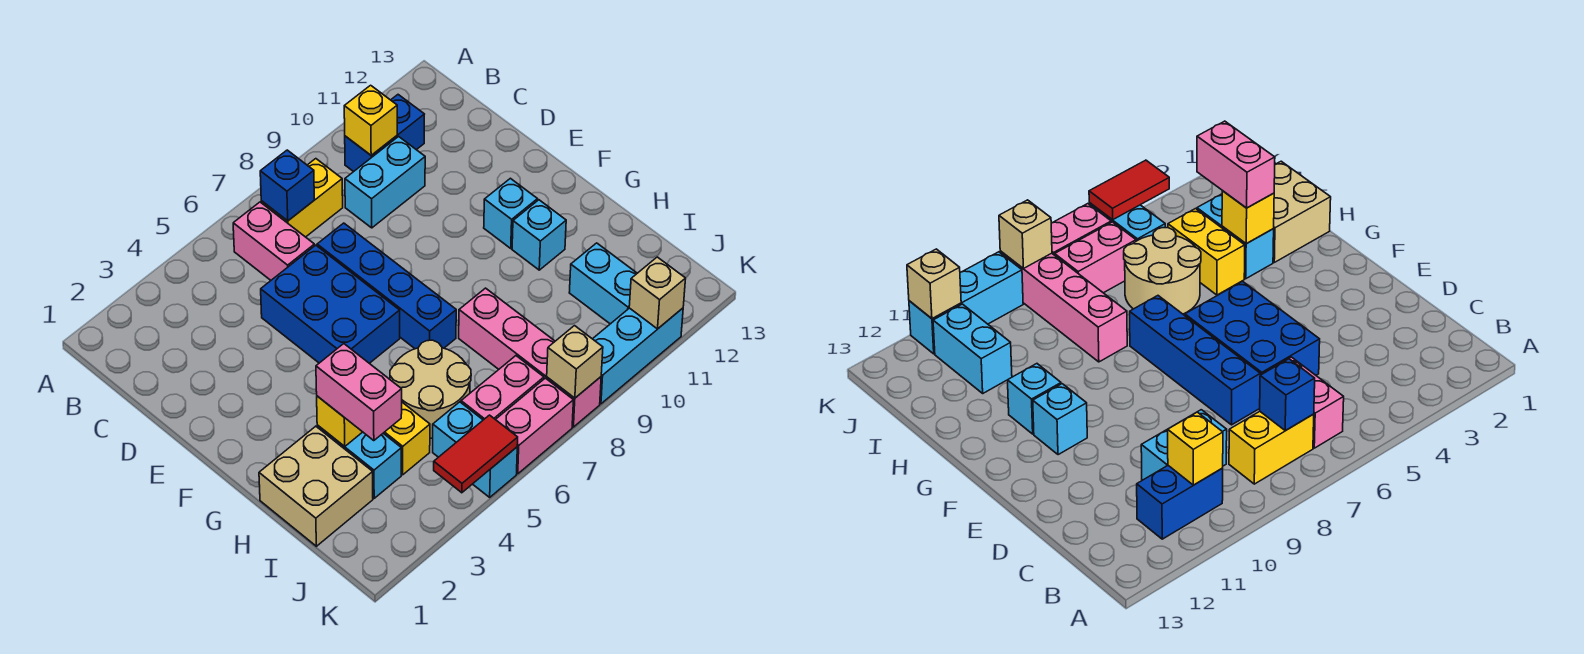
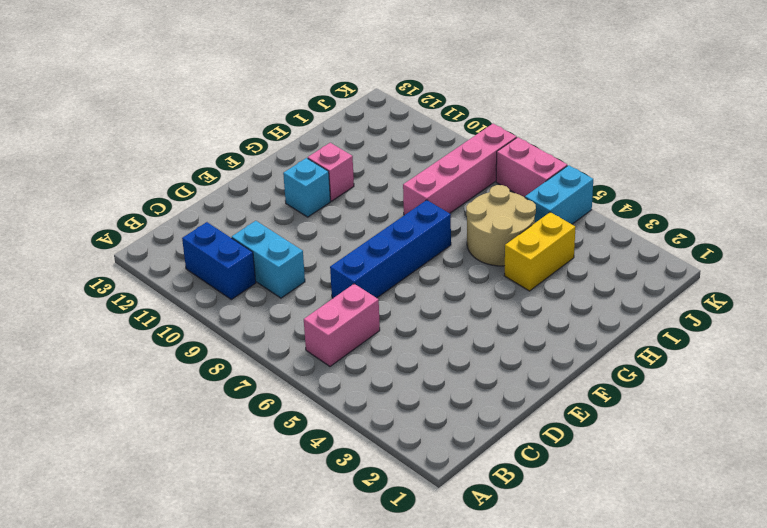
pink brick G11 level 1 -> cyan brick G11 level 1
none -> yellow brick B7:B8 level 1
none -> blue brick D5:F6 level 1
none -> tan brick H1:I2 level 1

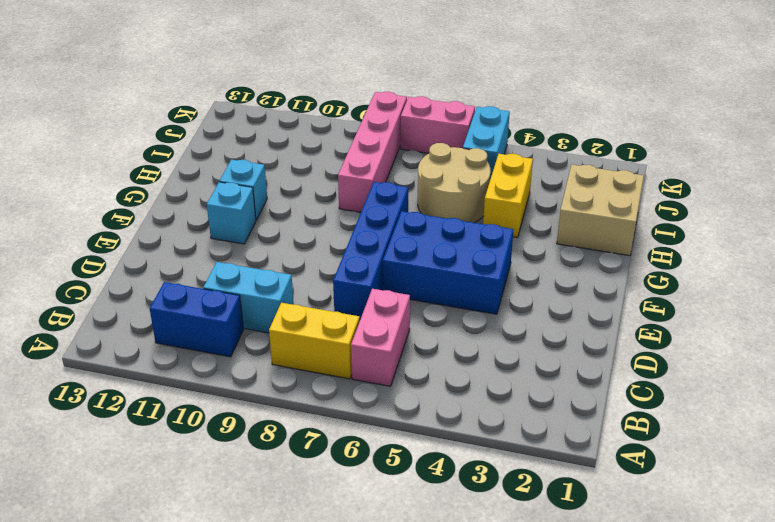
blue brick E4:F6 level 1 -> blue brick D5:F6 level 1
none -> cyan brick H3:I3 level 1
none -> cyan brick I11:J11 level 1
none -> pink brick J6:J7 level 1

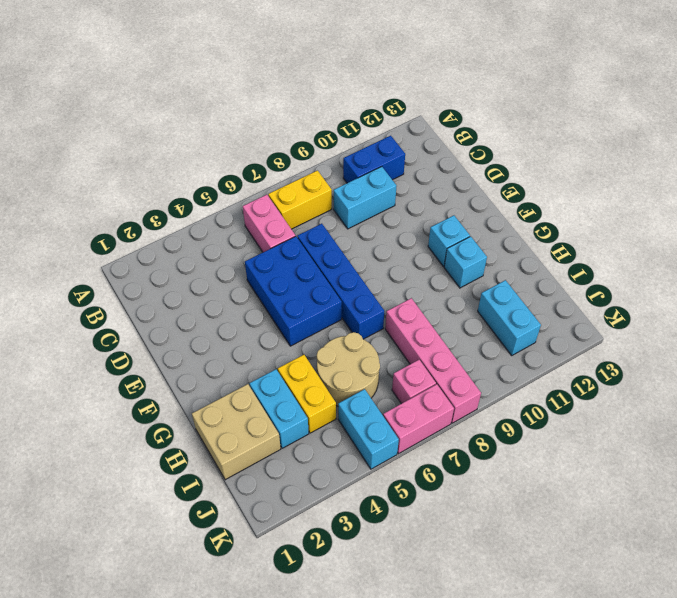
pink brick J7 level 1 -> pink brick J6:J7 level 1
none -> cyan brick K9:K11 level 1
none -> blue brick B7 level 2
none -> yellow brick B10 level 2

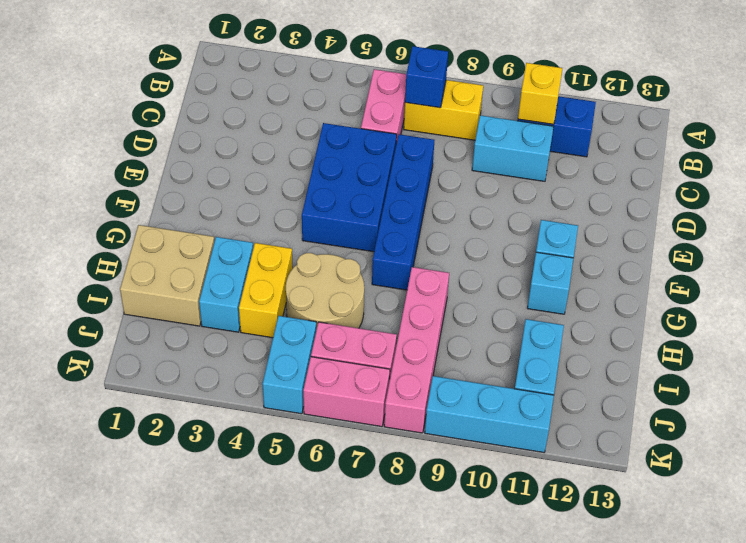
none -> yellow brick H3 level 2
none -> red tile K4:K5 level 2
none -> tan brick K8 level 2

